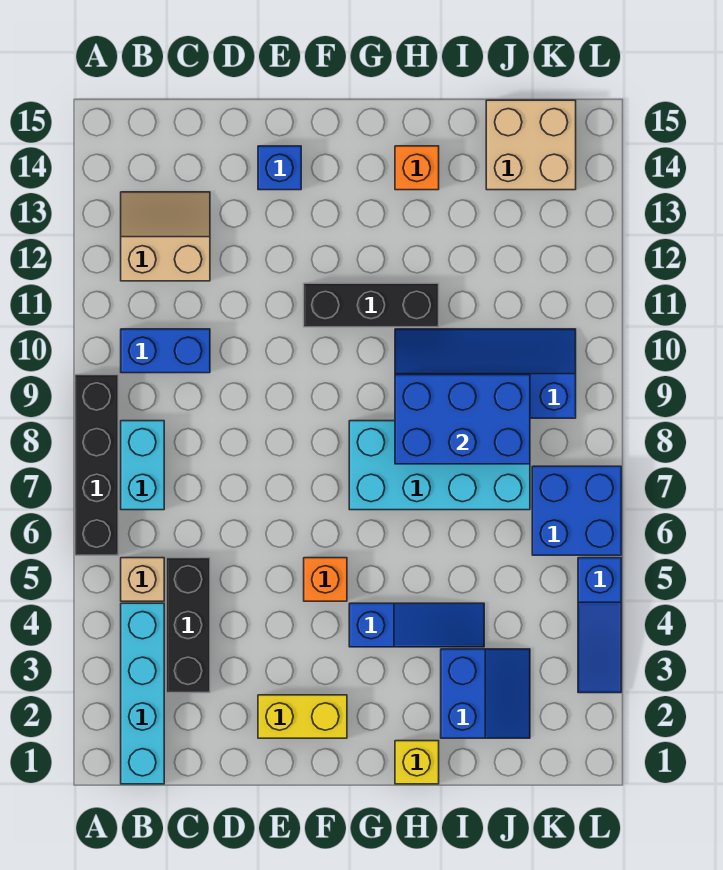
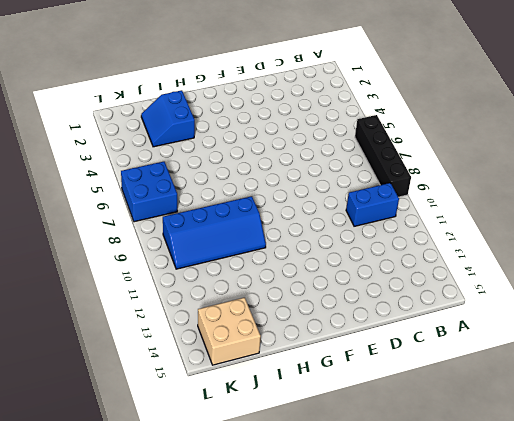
none -> cyan brick B1:B4 level 1
none -> tan brick B5 level 1
none -> cyan brick B7:B8 level 1

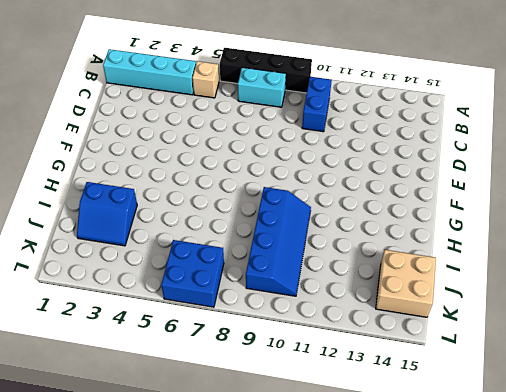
none -> tan slope B12:C13 level 1 top 12
none -> black brick C3:C5 level 1
none -> yellow brick E2:F2 level 1

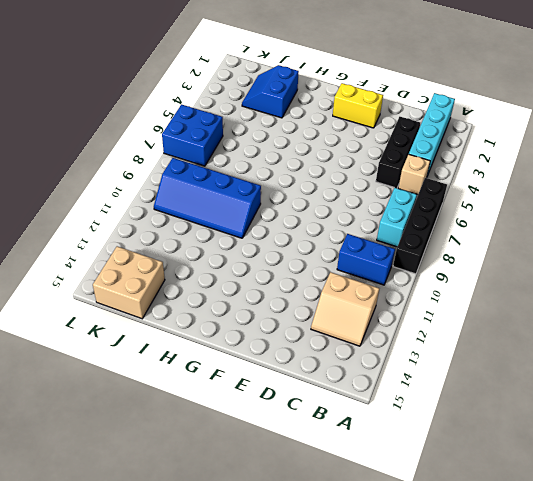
none -> blue brick E14 level 1
none -> orange brick F5 level 1
none -> black brick F11:H11 level 1

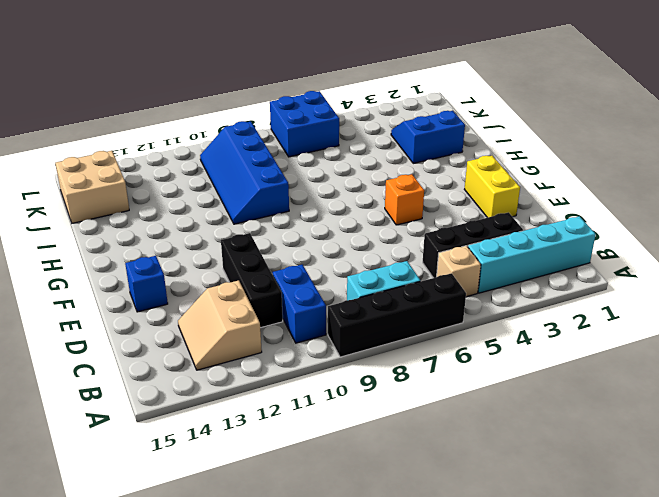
black brick C11:E11 level 1 -> black brick F11:H11 level 1
none -> blue slope G4:I4 level 1 top G
none -> cyan brick G7:J8 level 1
none -> yellow brick H1 level 1

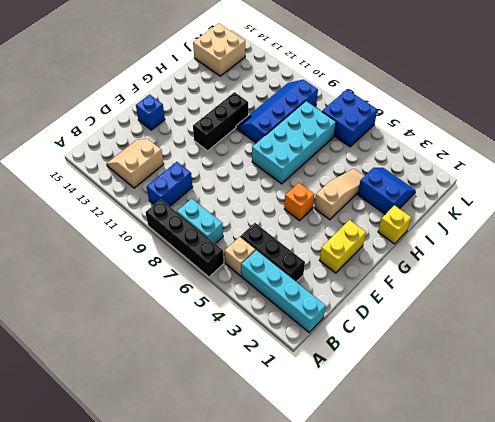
tan slope G4:I4 level 1 top G -> blue slope G4:I4 level 1 top G
none -> orange brick H14 level 1
none -> blue slope L3:L5 level 1 top 5
none -> blue brick H8:J9 level 2

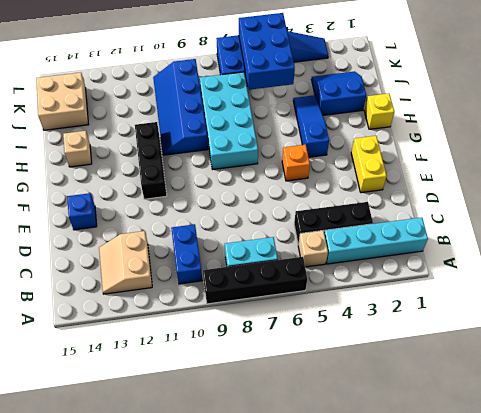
tan brick H14 level 1 -> orange brick H14 level 1
blue brick J5:L6 level 2 -> blue brick H8:J9 level 2

